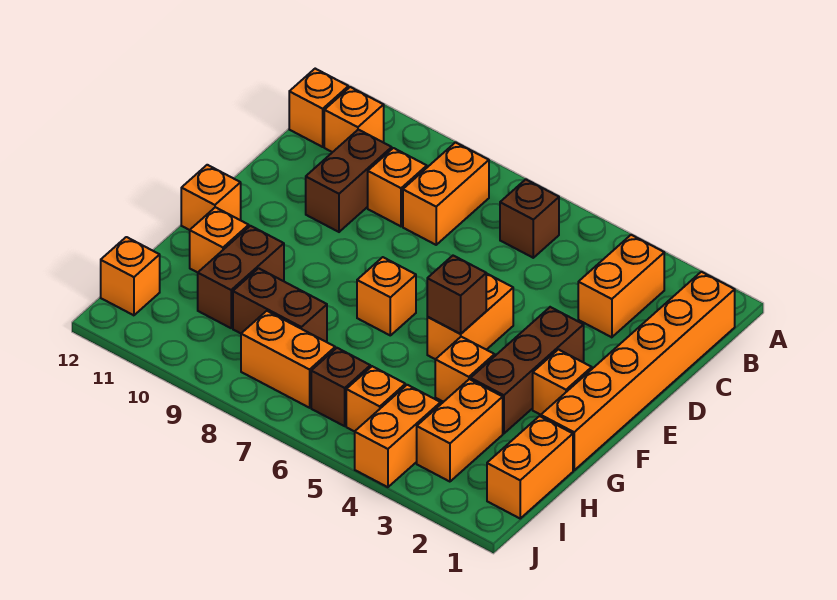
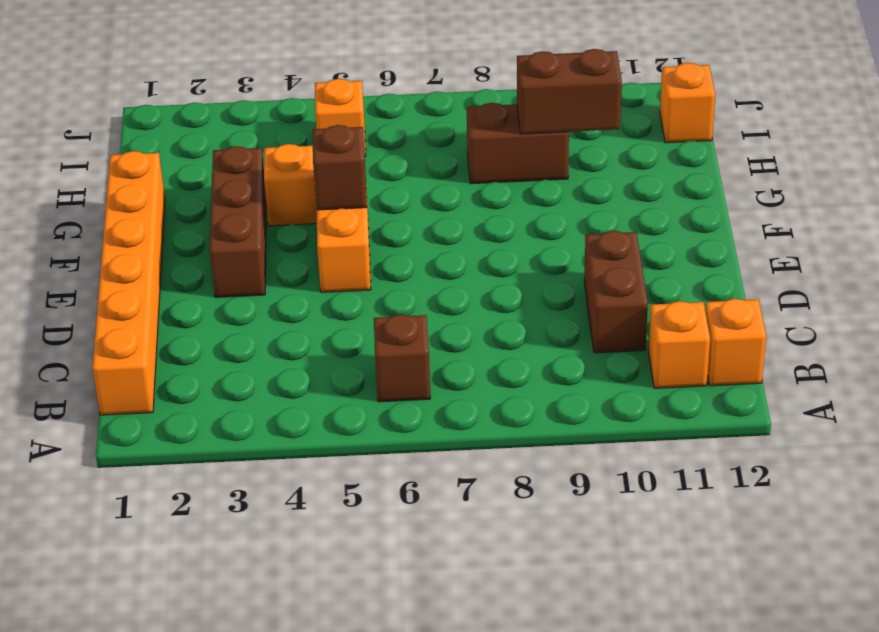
brown brick H9:H10 level 2 -> brown brick G10:H10 level 1
none -> orange brick B3:C3 level 1
none -> orange brick B8:C8 level 1
none -> orange brick C9 level 1

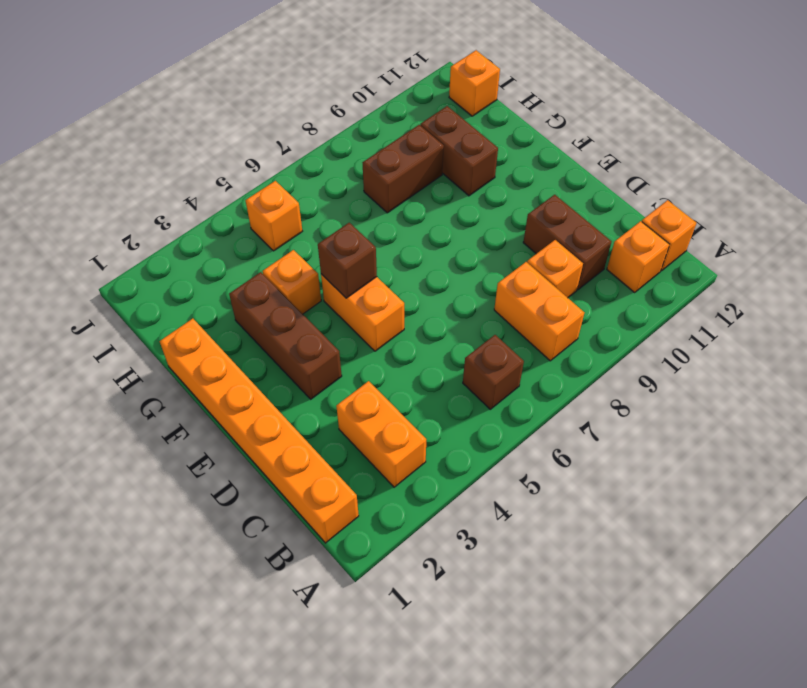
none -> orange brick F2 level 1
none -> orange brick F7 level 1
none -> orange brick F12 level 1

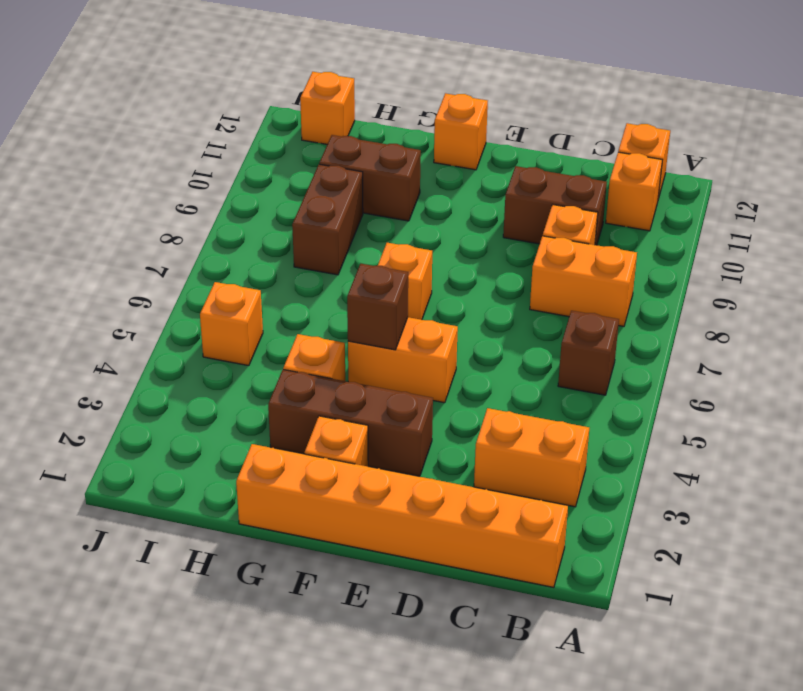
none -> orange brick G11 level 1
none -> orange brick H1:I1 level 1
none -> orange brick H3:I3 level 1

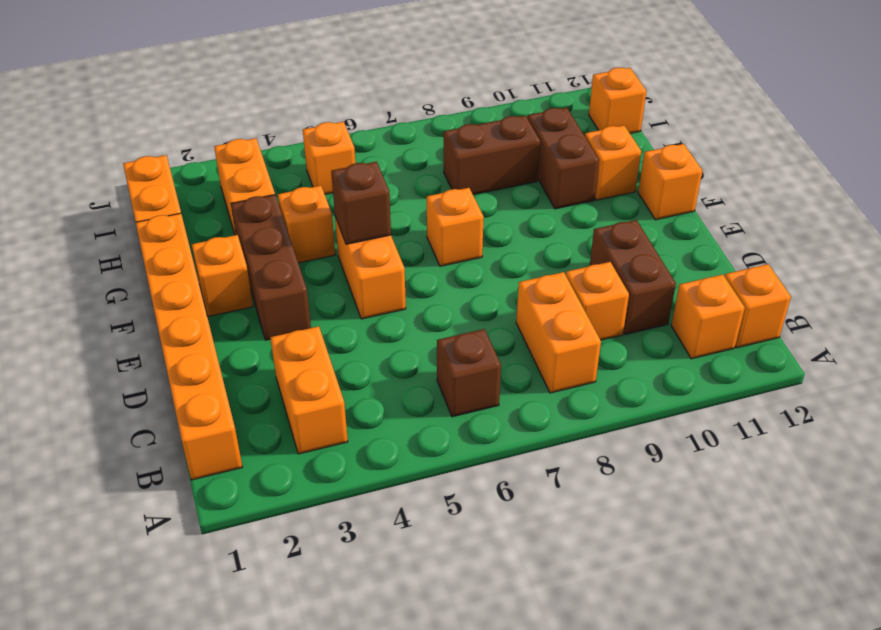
none -> orange brick I4:J4 level 1
none -> brown brick I6 level 1
none -> orange brick I7:I8 level 1

